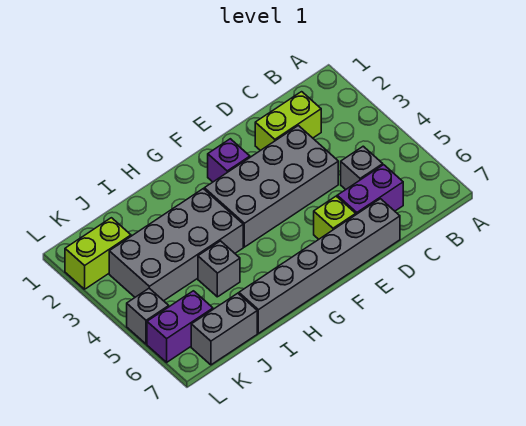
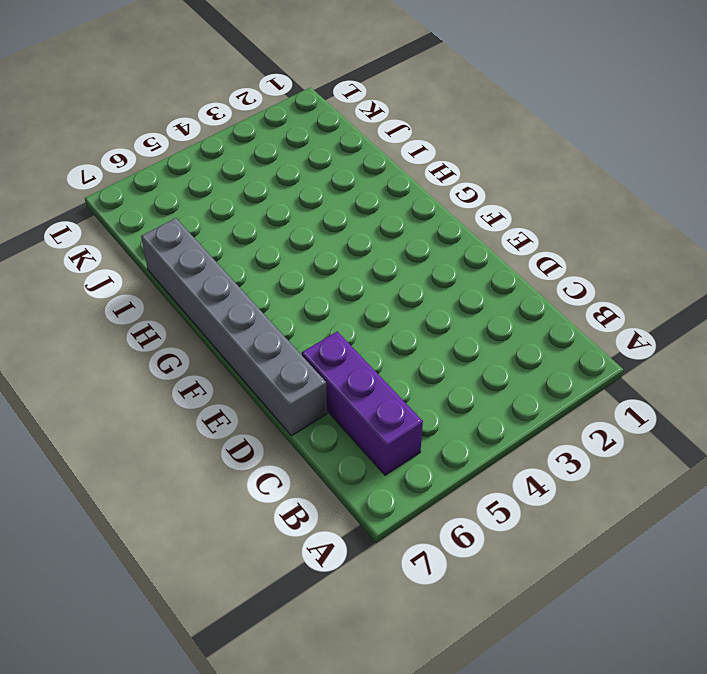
purple brick B6:D6 level 1 -> purple brick C6:D6 level 1
none -> lime brick C2:D2 level 1
none -> grey brick C5 level 1
none -> grey brick D3:G4 level 1

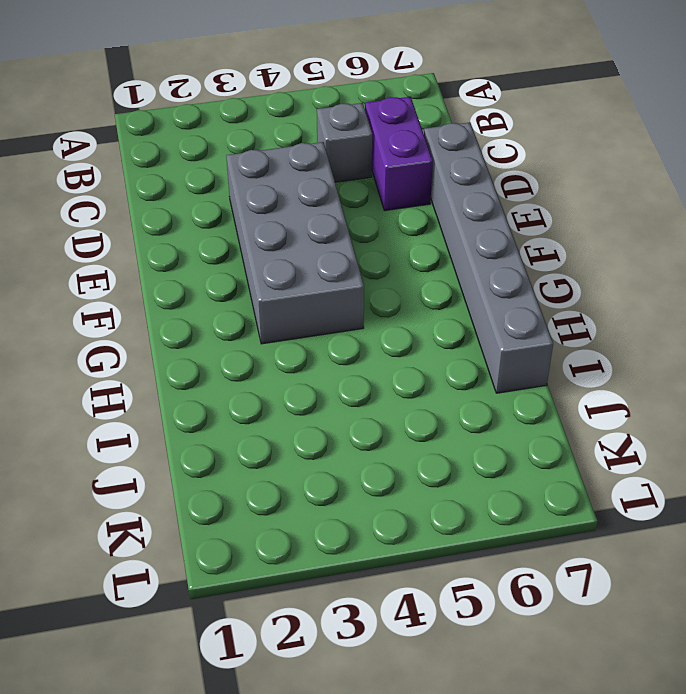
none -> lime brick C2:D2 level 1
none -> lime brick E6 level 1
none -> purple brick F2 level 1

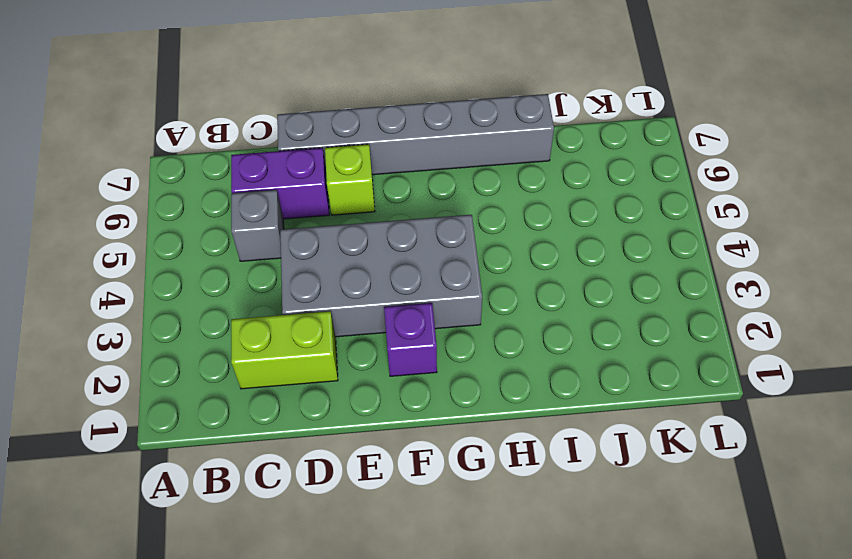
none -> grey brick H3:K4 level 1
none -> grey brick I5 level 1
none -> grey brick J7:K7 level 1

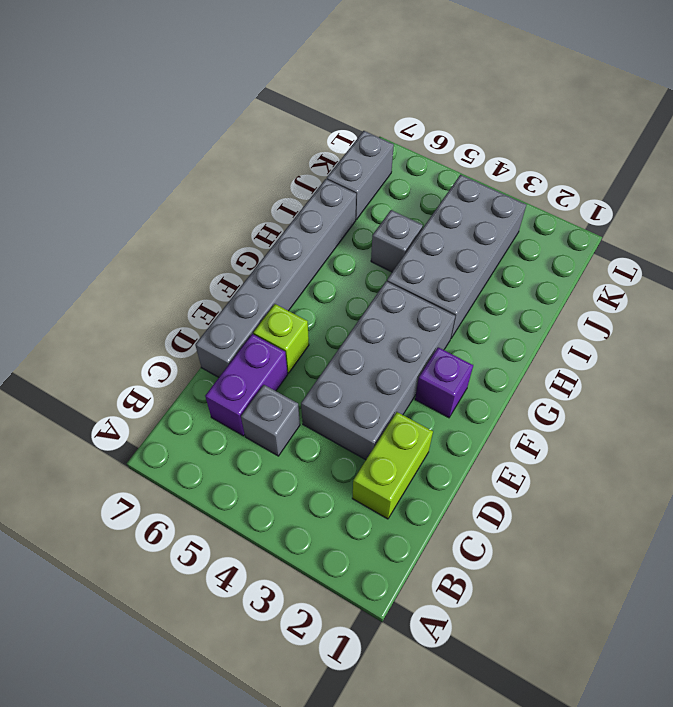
none -> lime brick K2:L2 level 1
none -> purple brick K6:L6 level 1
none -> grey brick L5 level 1

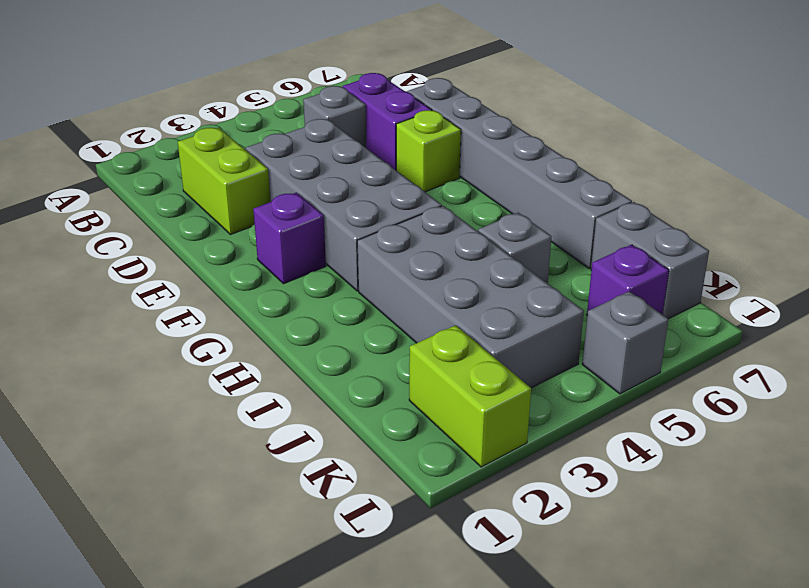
purple brick K6 level 1 -> purple brick K6:L6 level 1

